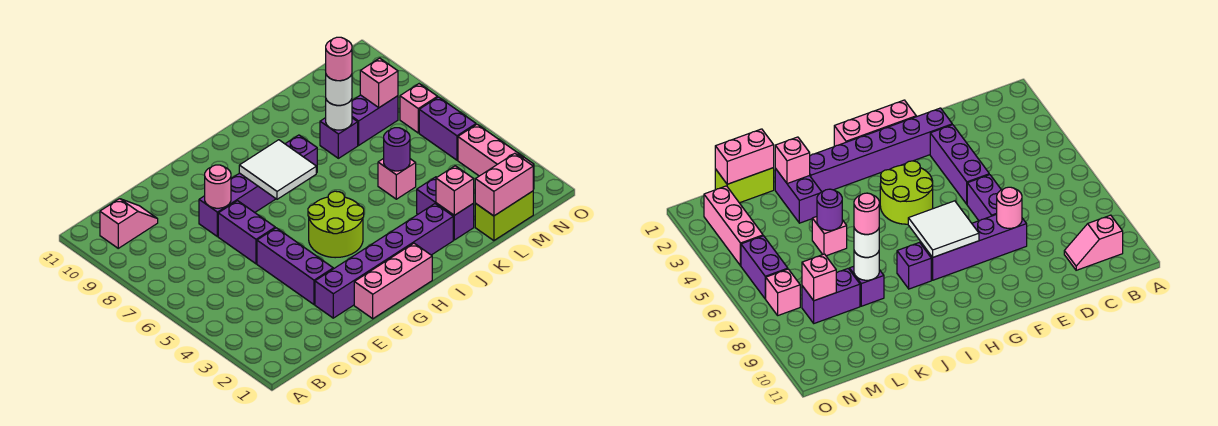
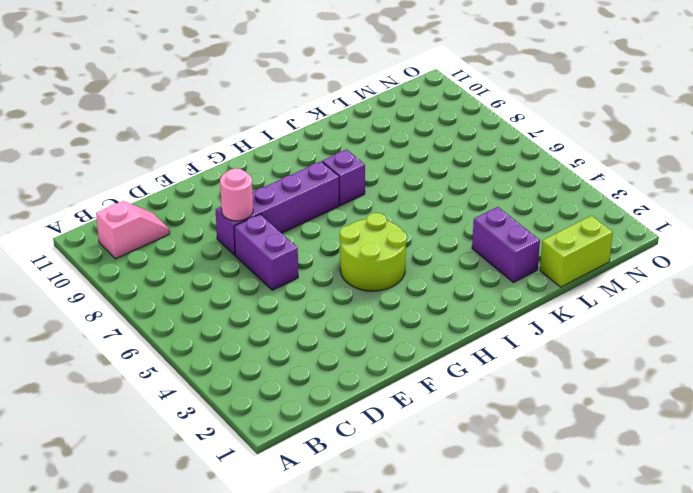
none -> purple brick E2:J2 level 1
none -> purple brick E3:E5 level 1
none -> pink brick F1:H1 level 1

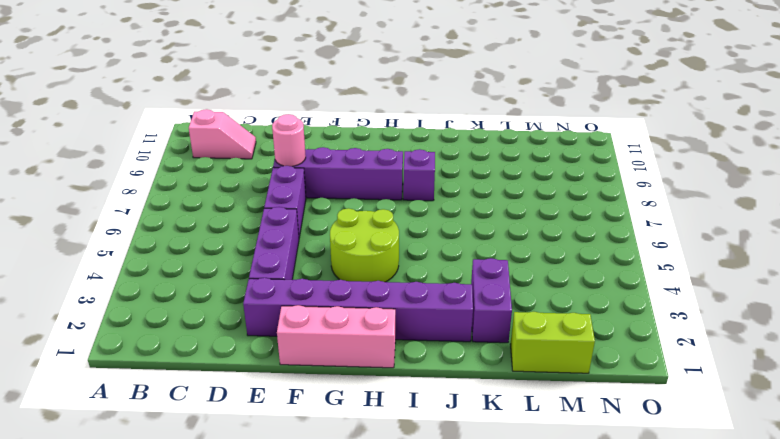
none -> pink brick K5 level 1
none -> purple brick K8 level 1
none -> purple brick L8:M8 level 1

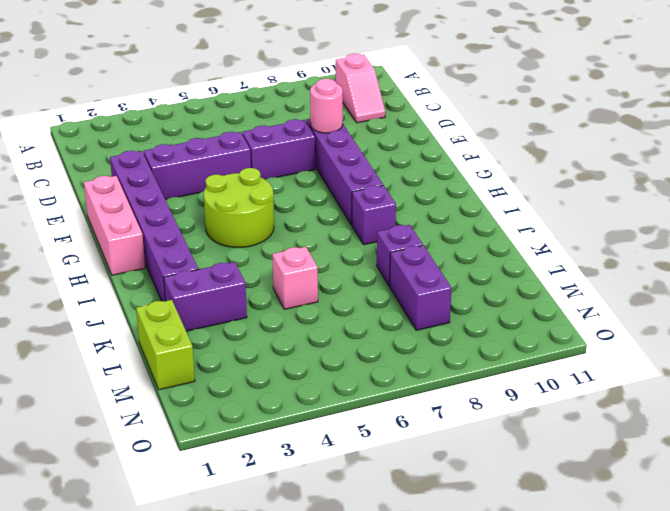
none -> pink brick N2:N4 level 1
none -> purple brick N5:N6 level 1
none -> pink brick N7 level 1

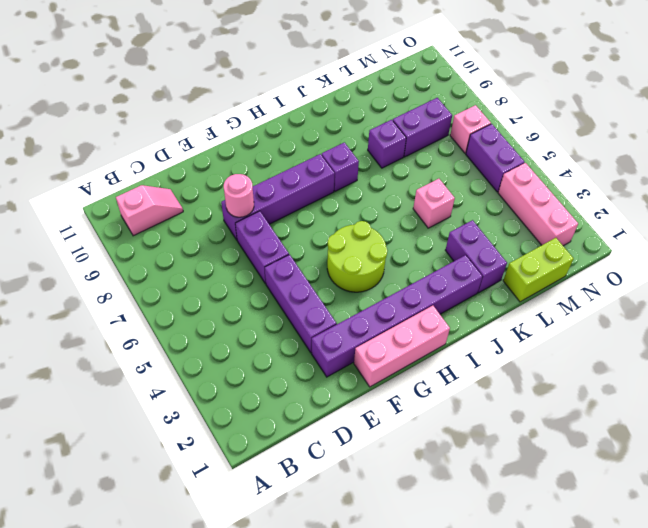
none -> white tile G7:H8 level 2
none -> pink brick K2 level 2
none -> purple round brick K5 level 2

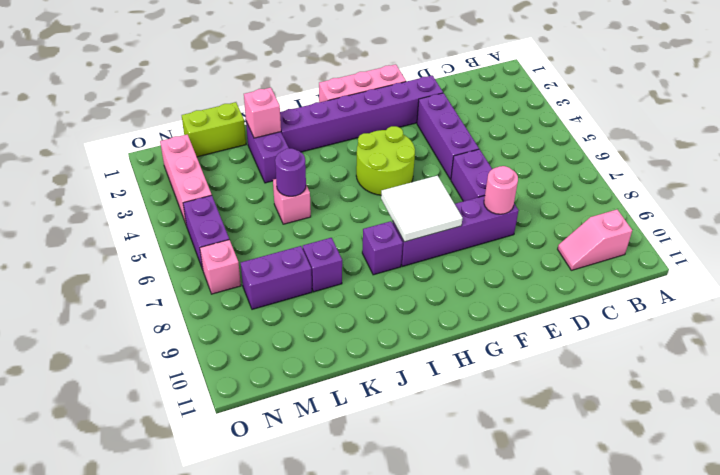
none -> white round brick K8 level 2
none -> pink brick L1:M1 level 2
none -> pink brick M8 level 2

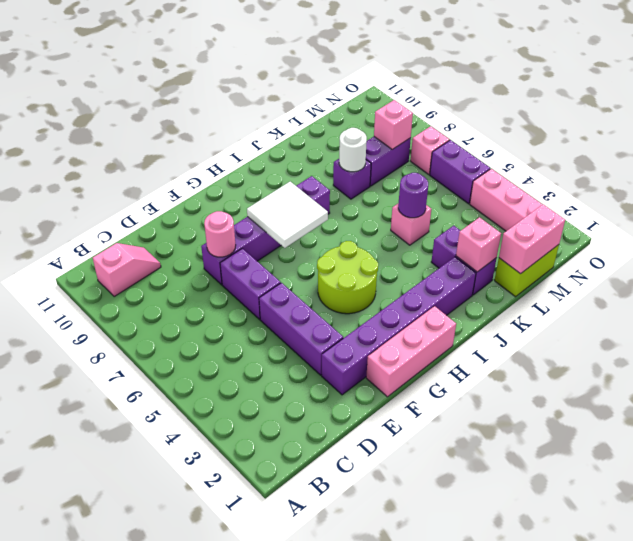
none -> white round brick K8 level 3
none -> pink round brick K8 level 4

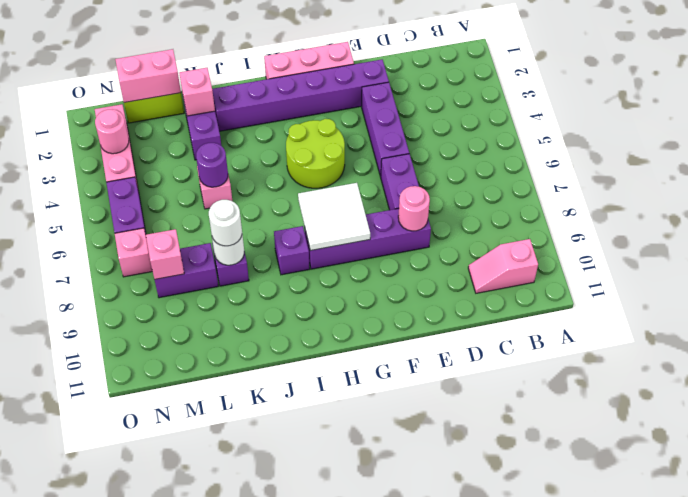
pink round brick N3 level 2 -> pink round brick K8 level 4

